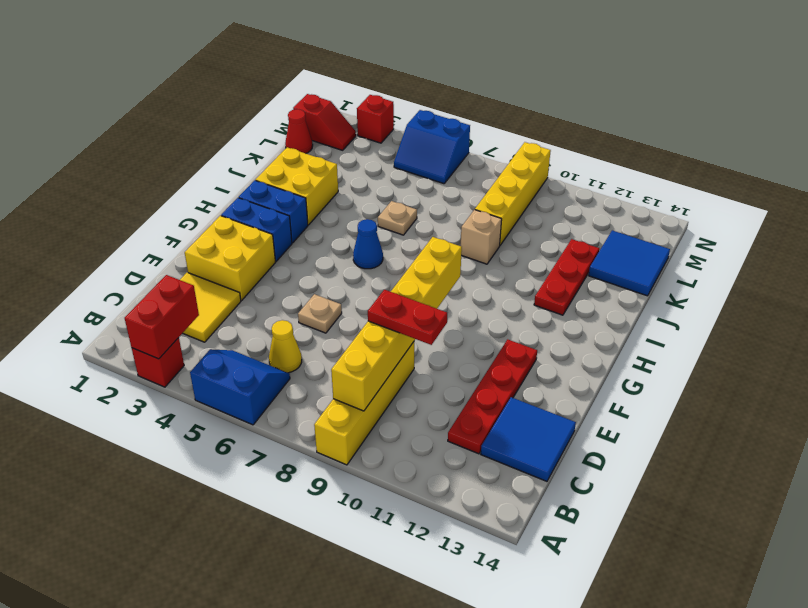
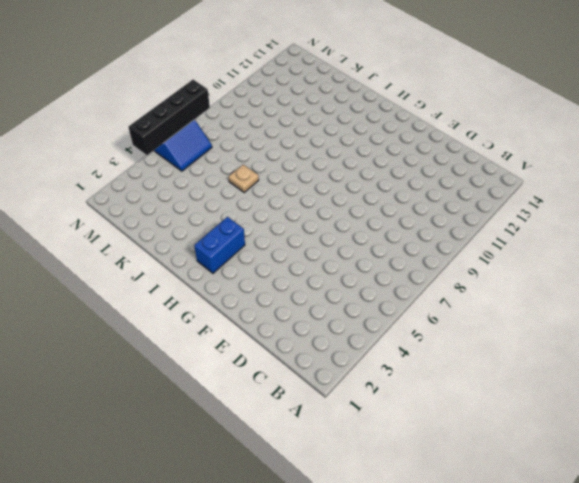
black brick N4:N7 level 2 -> none
none -> red brick A3 level 1
none -> blue slope A5:B6 level 1 top A
none -> yellow brick A9:D9 level 1

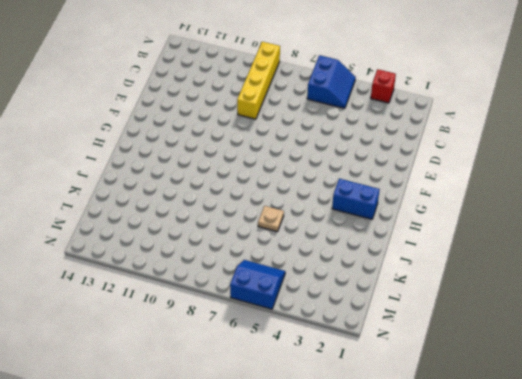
blue slope A5:B6 level 1 top 6 -> blue slope A5:B6 level 1 top A
none -> yellow tile C2:D3 level 1
none -> yellow cone C6 level 1
none -> red plate C12:F12 level 1

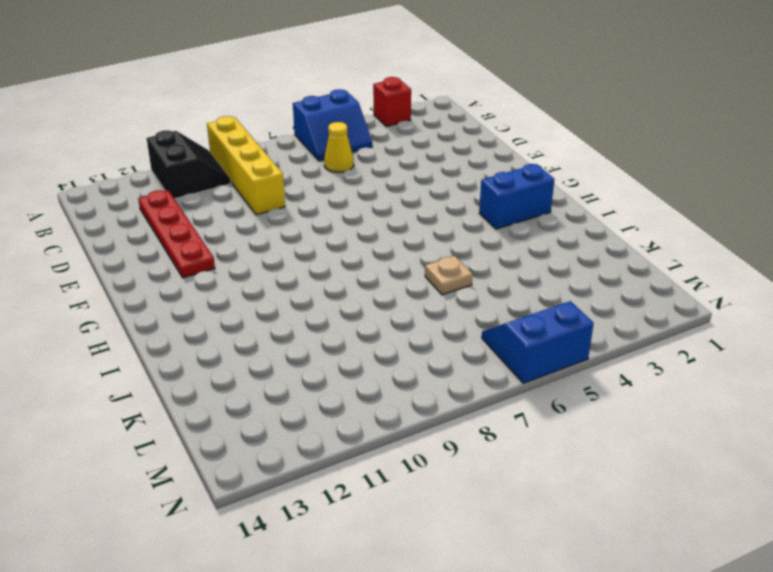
black slope A10:B11 level 1 top 11 -> none
none -> yellow tile C2:D3 level 1
none -> blue tile C13:D14 level 1
none -> yellow brick E2:F3 level 1

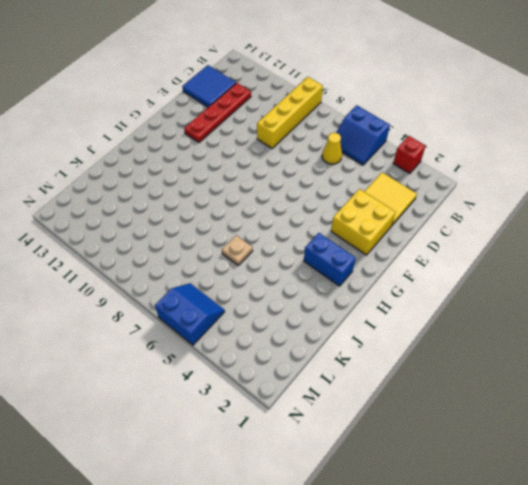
none -> tan plate E6 level 1
none -> blue brick G2:G3 level 1
none -> blue cone H6 level 1

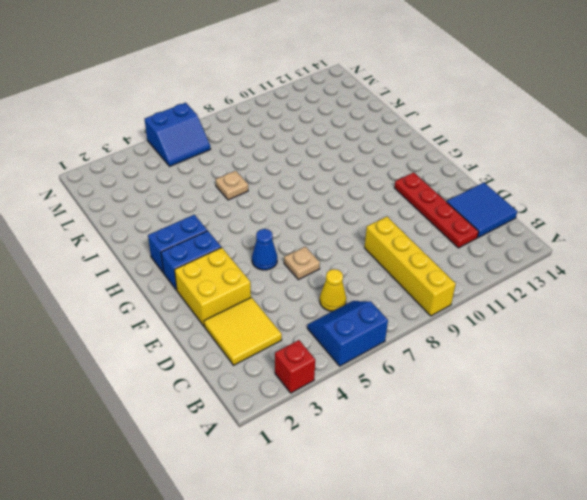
blue cone F5 level 1 -> blue cone H6 level 1
none -> yellow brick I2:J3 level 1
none -> red plate I12:K12 level 1
none -> tan brick J9 level 1

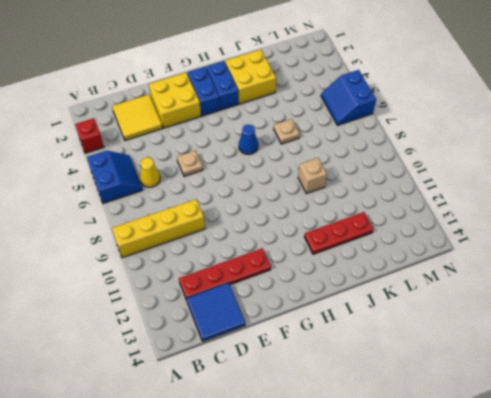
none -> yellow brick K9:N9 level 1
none -> blue tile K13:L14 level 1
none -> red cone L1 level 1

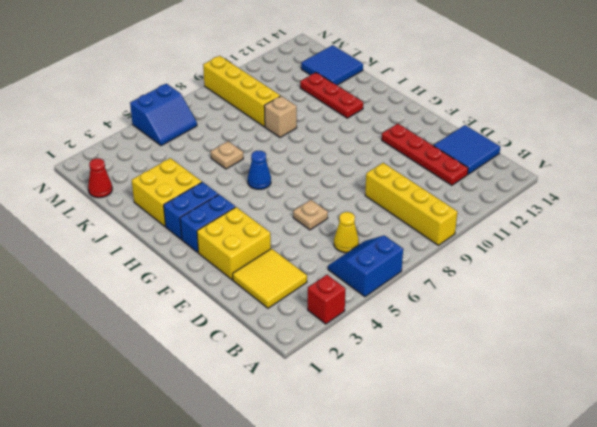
none -> red slope M1:M2 level 1 top 1
none -> red brick N3 level 1
none -> red brick A3:B3 level 2

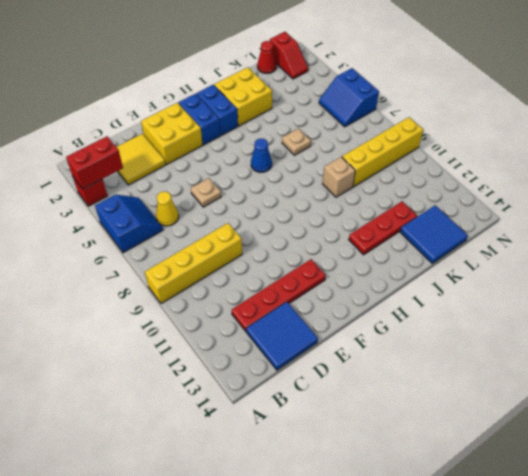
none -> red brick N3 level 1
none -> yellow brick B9:G9 level 2
none -> red plate D9:D10 level 3

